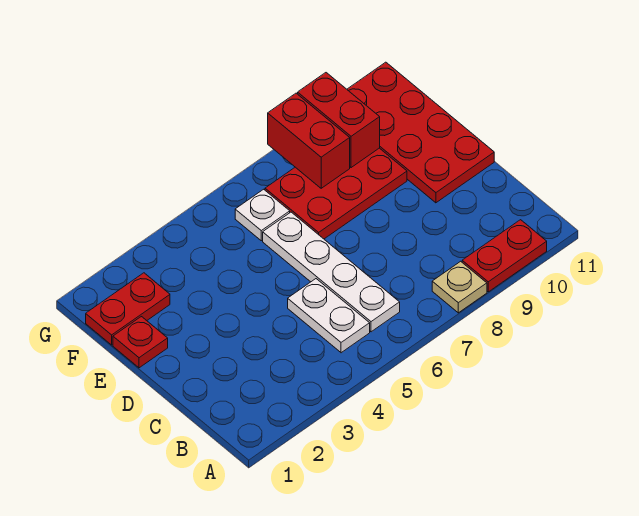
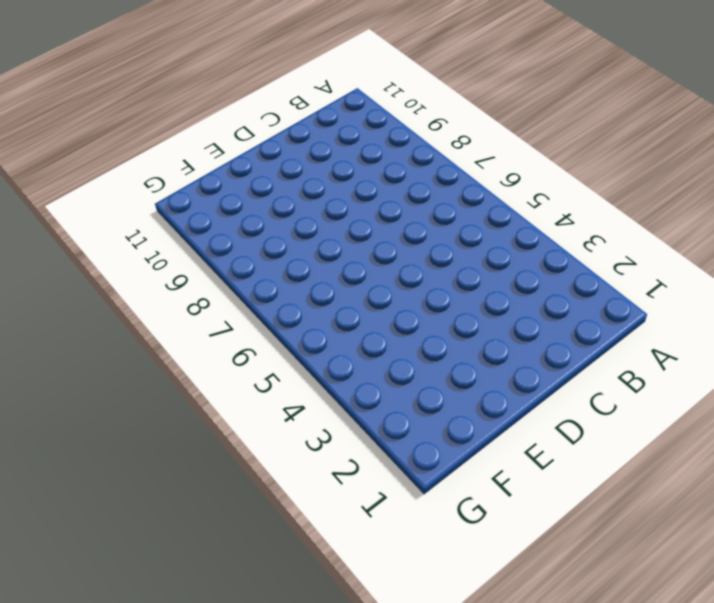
none -> tan plate A8 level 1
none -> red plate A9:A10 level 1

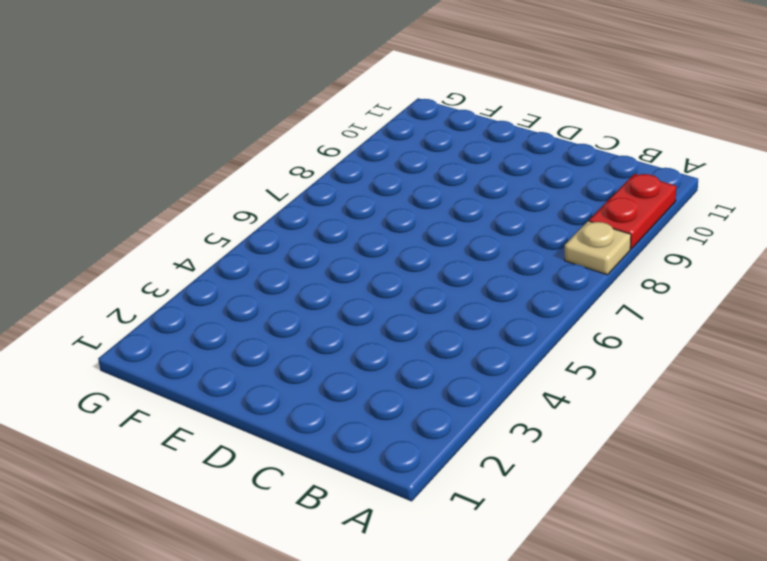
none -> white plate B5:C5 level 1
none -> white plate B6:E6 level 1

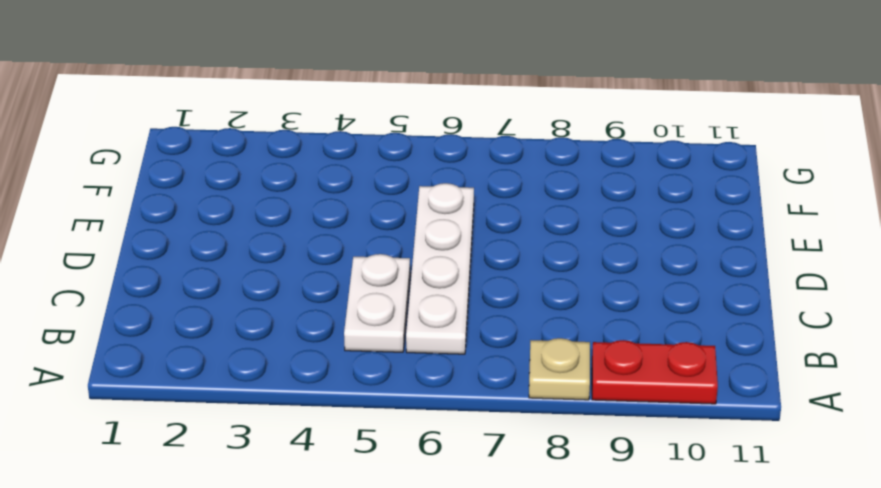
none -> red plate D10:G11 level 1
none -> red plate E1 level 1

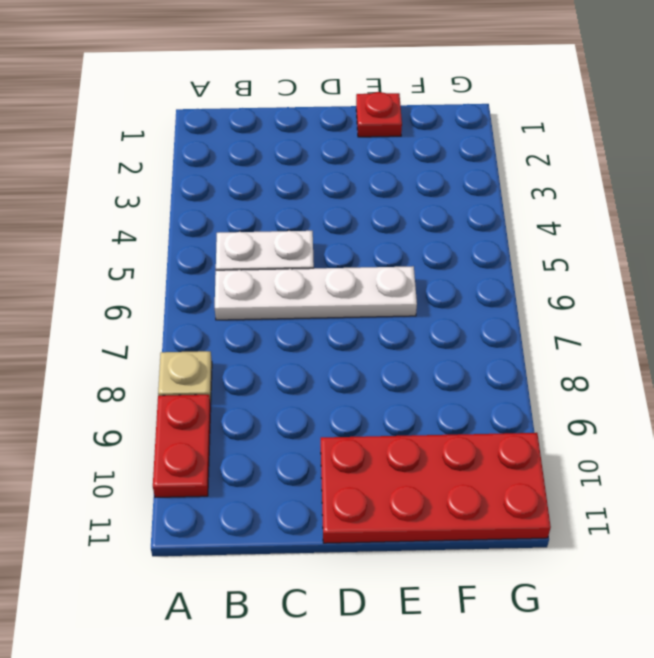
none -> red plate E7:F9 level 1
none -> red plate F1:F2 level 1

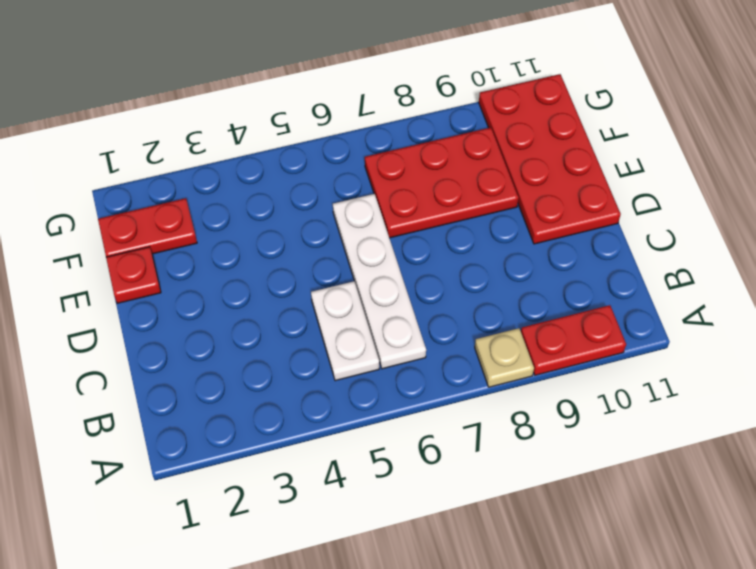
none -> white plate F6 level 1
none -> red brick F8:G8 level 2

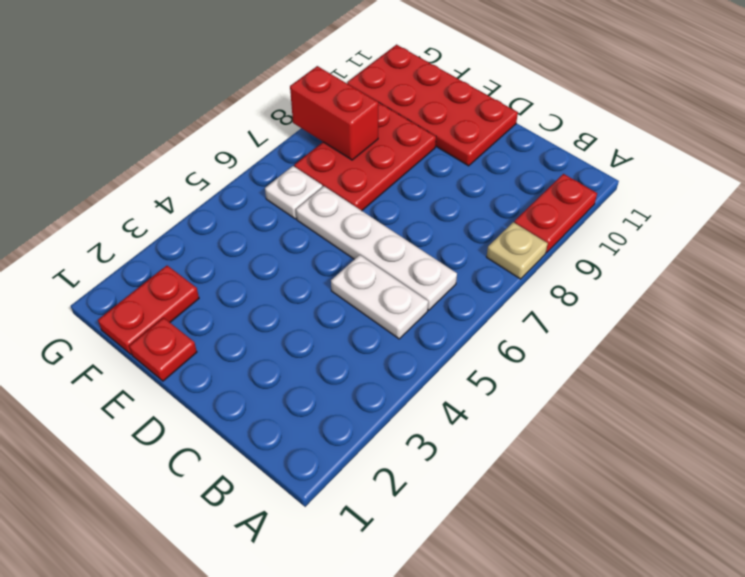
none -> red brick F9:G9 level 2

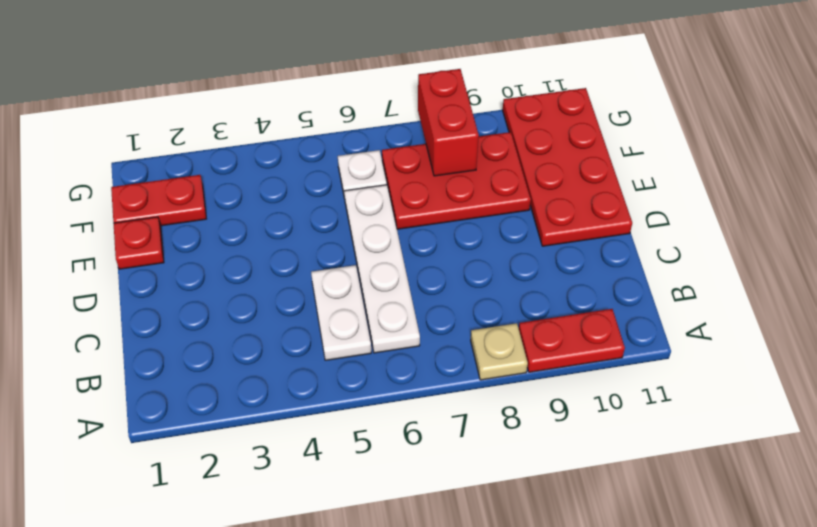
none -> red brick F9:G9 level 2

